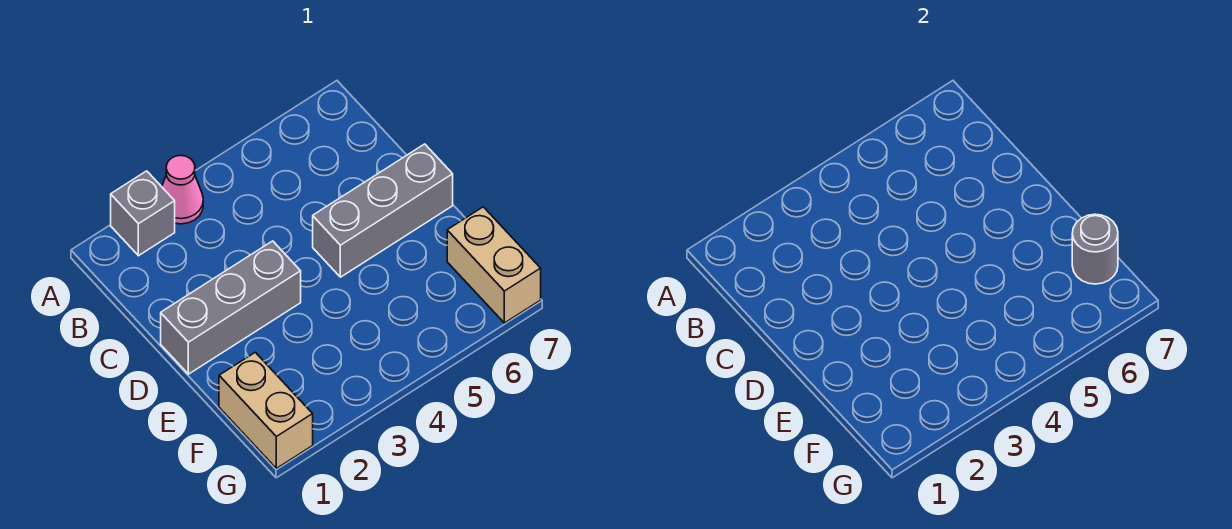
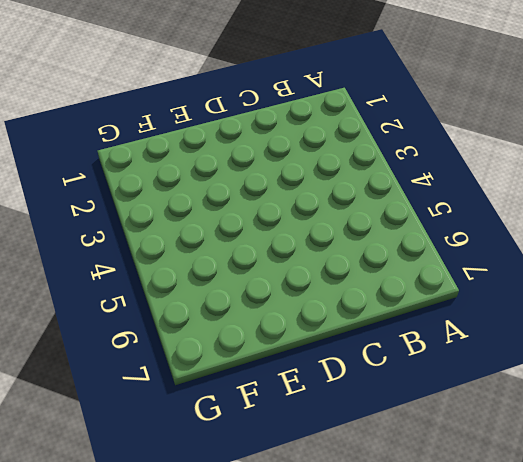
none -> grey brick A2 level 1
none -> pink cone A3 level 1

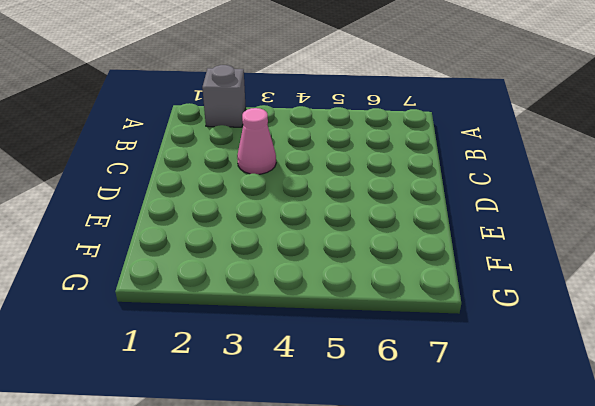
pink cone C3 level 1 -> pink cone A3 level 1
none -> grey brick D1:D3 level 1
none -> grey brick D5:D7 level 1

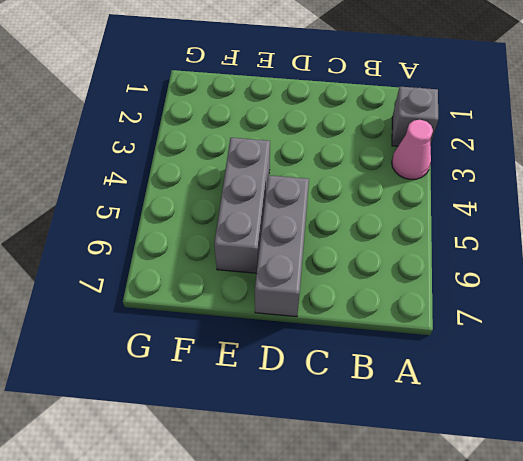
grey brick E4:E6 level 1 -> grey brick D1:D3 level 1
none -> tan brick F1:G1 level 1
none -> tan brick F7:G7 level 1

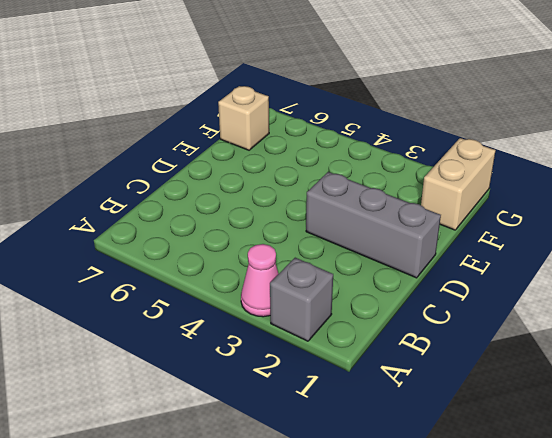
tan brick F7 level 1 -> tan brick F7:G7 level 1
none -> grey brick D5:D7 level 1
none -> grey round brick F7 level 2

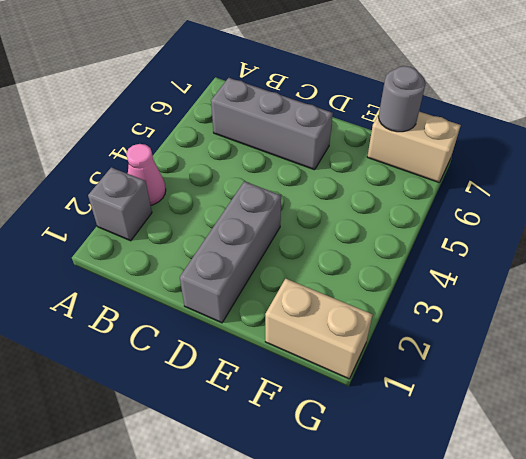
grey brick B6:D6 level 1 -> grey brick D5:D7 level 1

